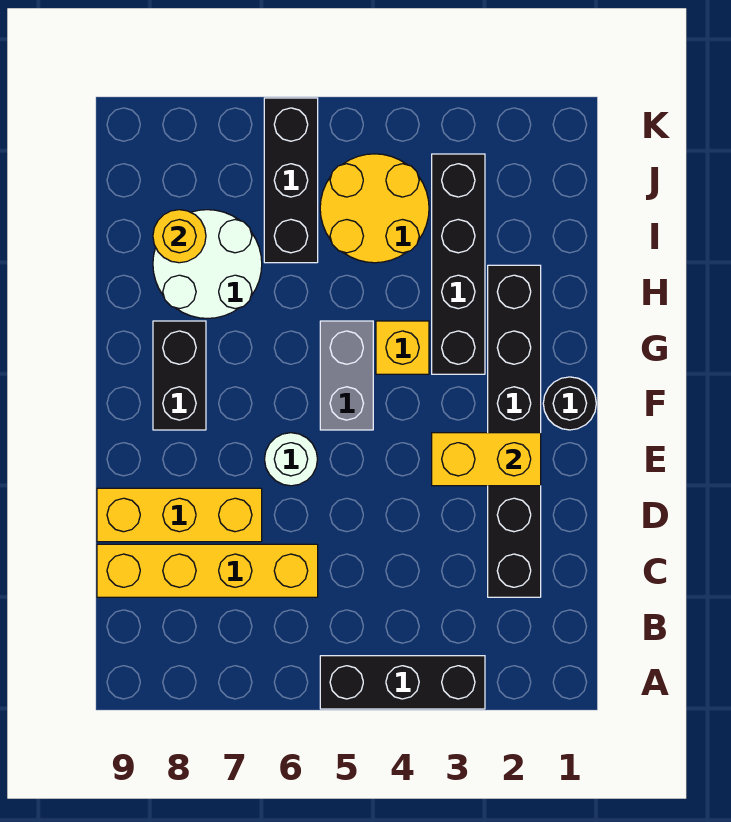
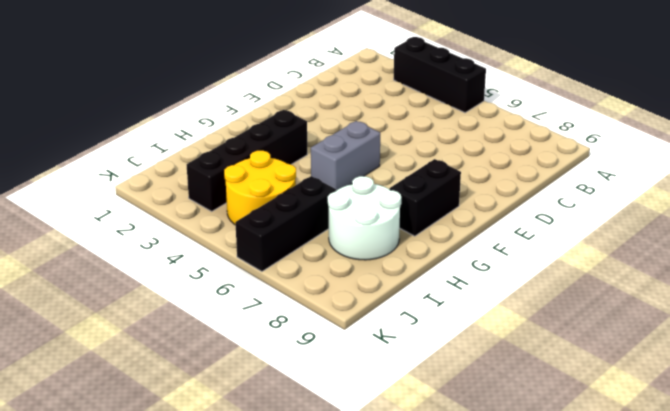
none -> black brick C2:H2 level 1
none -> yellow brick C6:C9 level 1
none -> yellow brick D7:D9 level 1

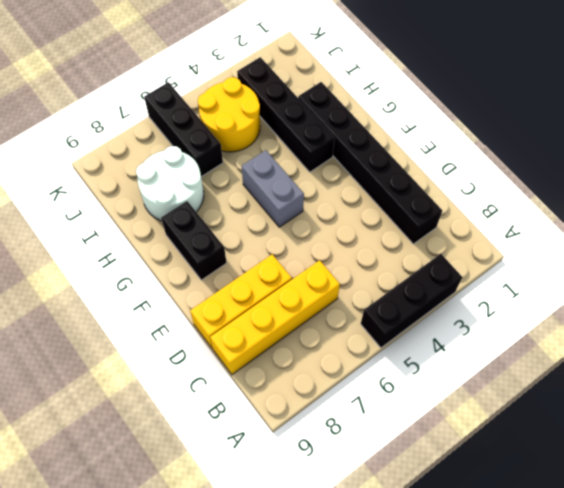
none -> white round brick E6 level 1
none -> black round brick F1 level 1
none -> yellow brick G4 level 1

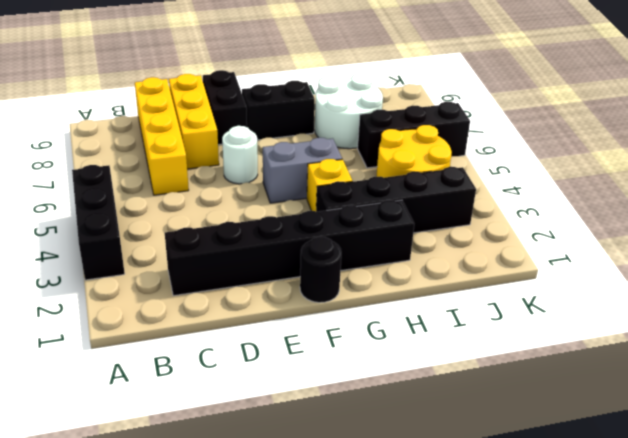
black brick E8:E9 level 1 -> none
none -> yellow brick E2:E3 level 2
none -> yellow round brick I8 level 2

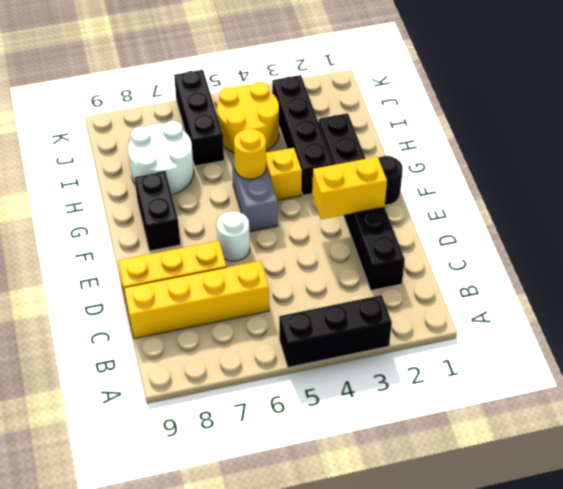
yellow round brick G5 level 2 -> yellow round brick I8 level 2

